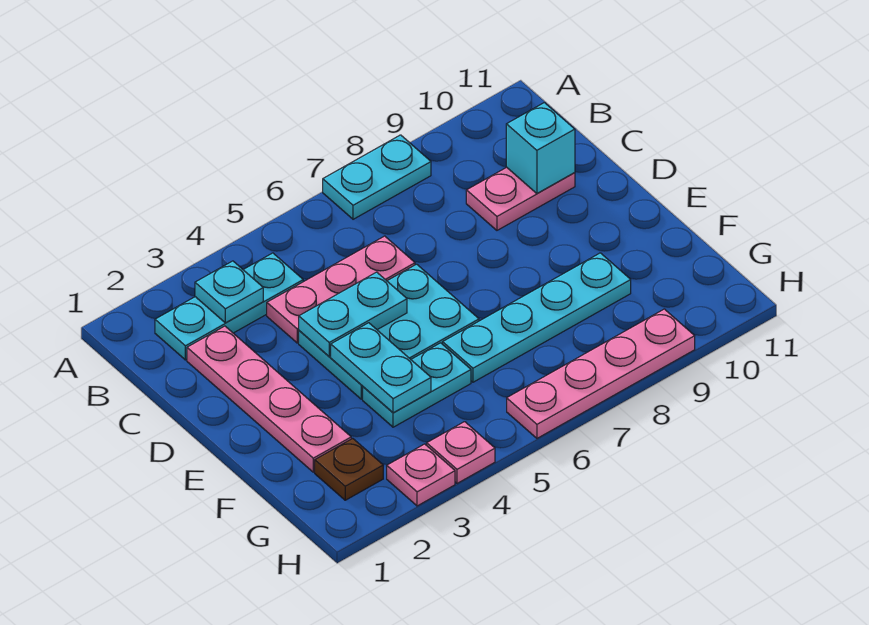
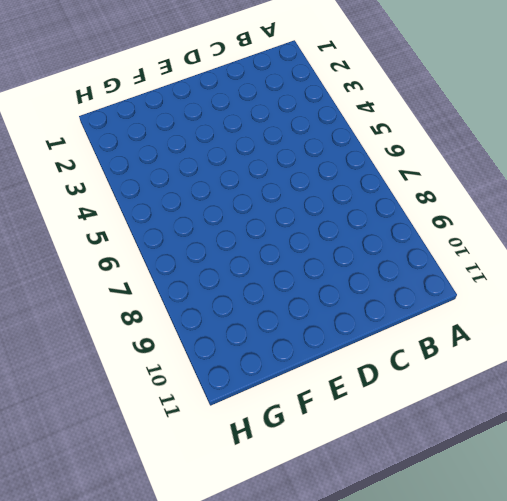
none -> cyan plate A7:A8 level 1
none -> cyan plate B2:B4 level 1
none -> pink plate C2:F2 level 1

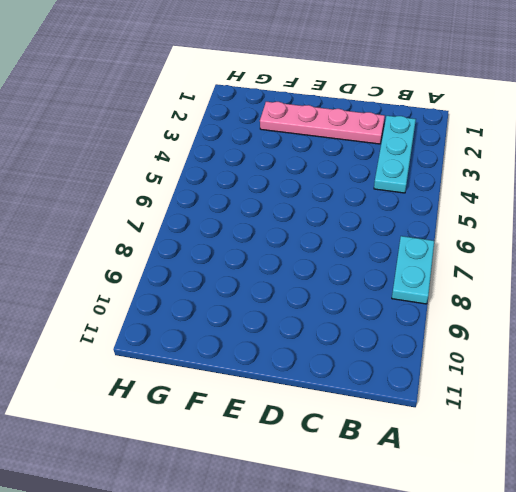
none -> pink plate C4:C6 level 1
none -> pink plate C9:C10 level 1
none -> cyan plate D4:E6 level 1

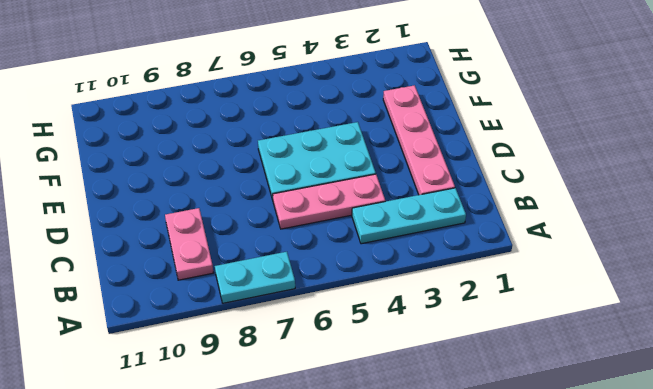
pink plate B9:C9 level 1 -> pink plate C9:C10 level 1
none -> cyan plate F4:F5 level 1
none -> cyan plate F6:F9 level 1
none -> brown plate G2 level 1

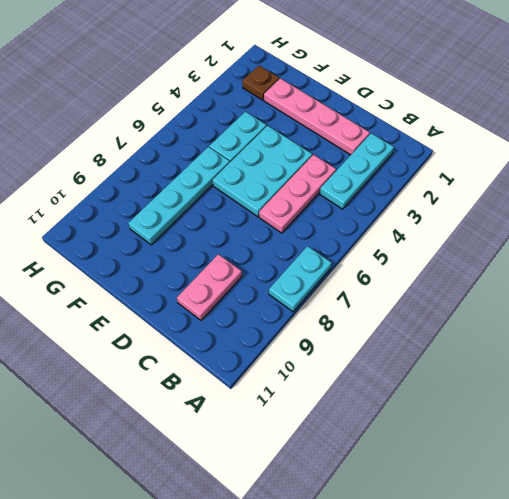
none -> pink plate H3 level 1
none -> pink plate H4 level 1
none -> pink plate H6:H9 level 1

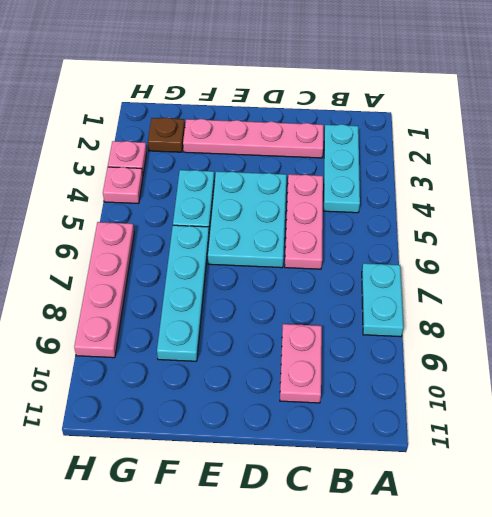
none -> cyan plate B3 level 2
none -> cyan brick C10 level 2
none -> cyan plate D4:D5 level 2

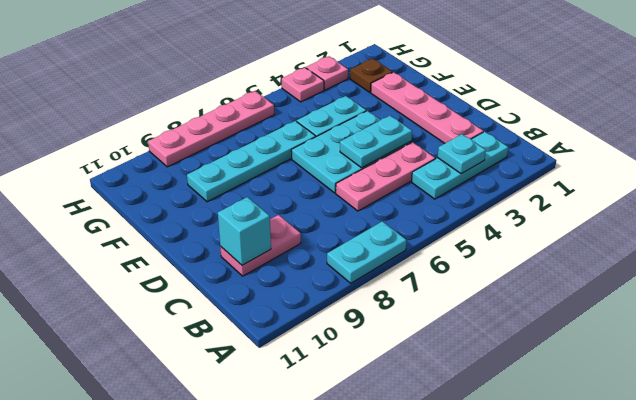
none -> cyan plate E4:F4 level 2

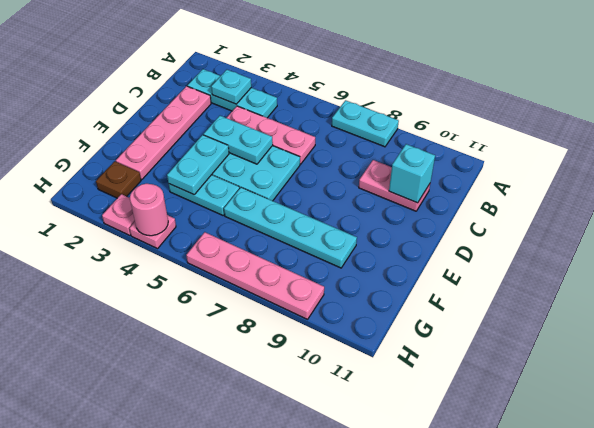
pink round brick H4 level 2 -> none

